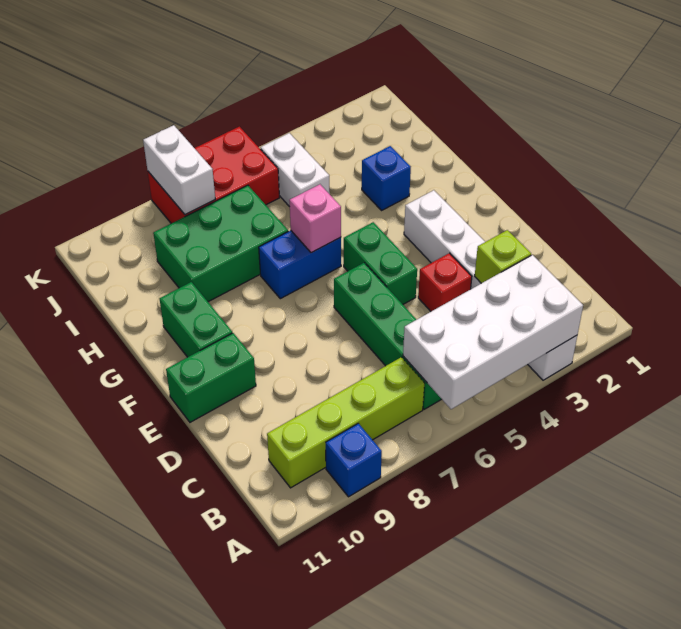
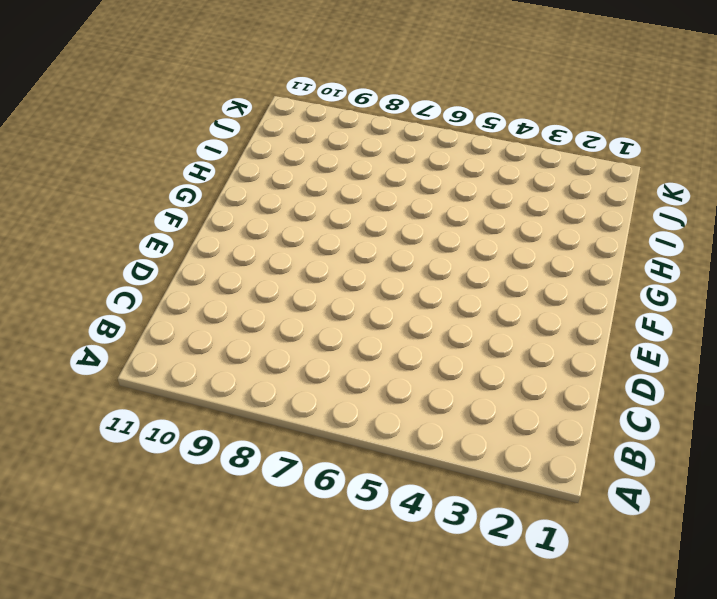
none -> white brick A3:F3 level 1
none -> blue brick A9 level 1
none -> green brick B6:E6 level 1

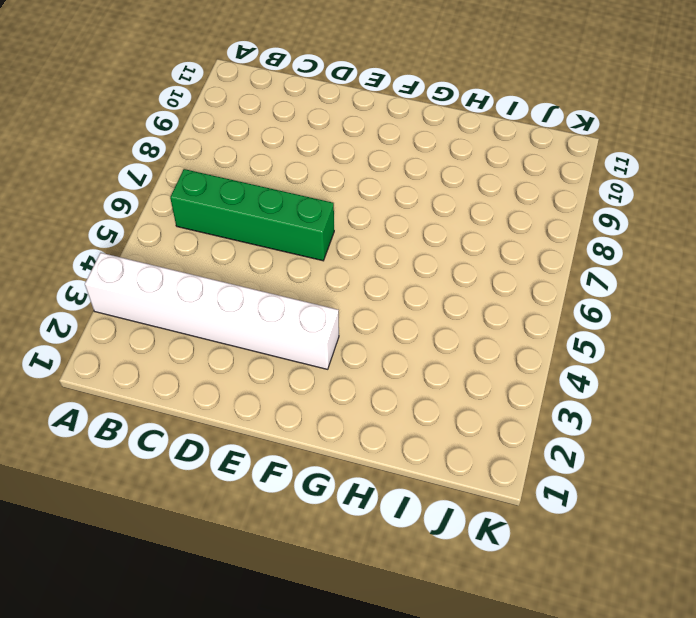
none -> blue brick A9 level 1
none -> lime brick B7:B10 level 1
none -> red brick D4 level 1

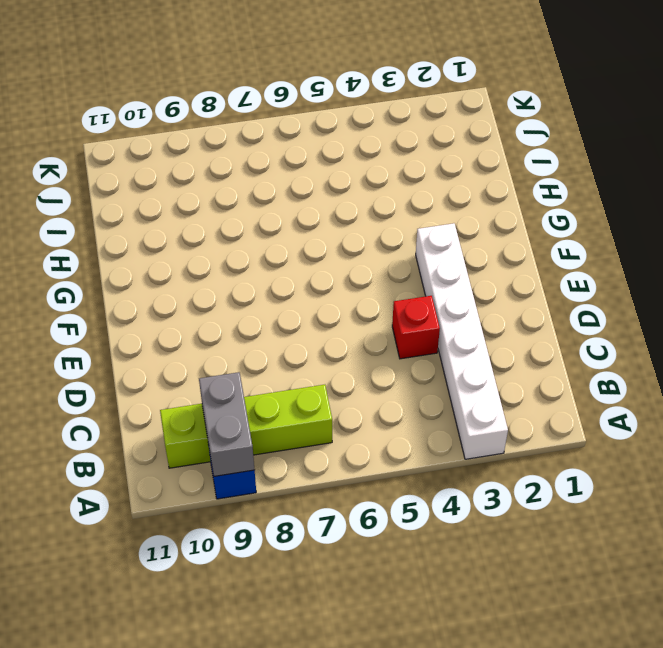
grey brick A9:B9 level 2 -> none
none -> green brick B6:E6 level 1
none -> green brick E5:F5 level 1
none -> green brick E10:E11 level 1

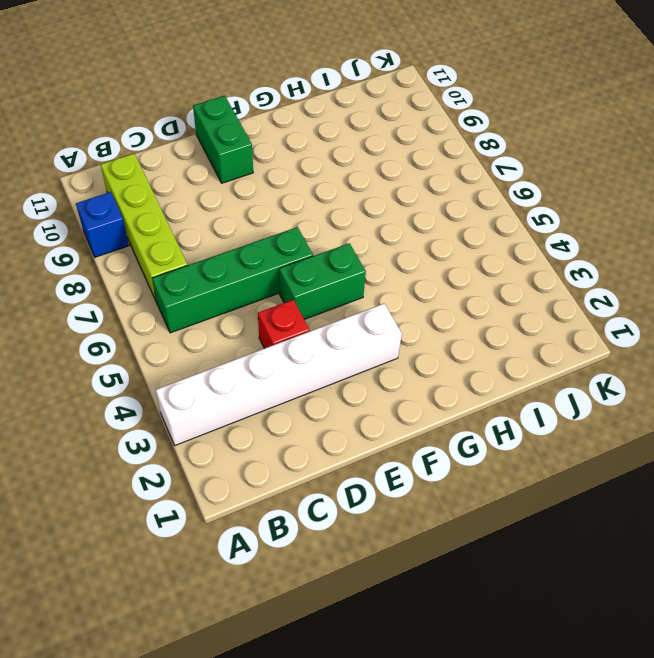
none -> green brick F10:G10 level 1
none -> blue brick G6:G7 level 1
none -> blue brick H3 level 1

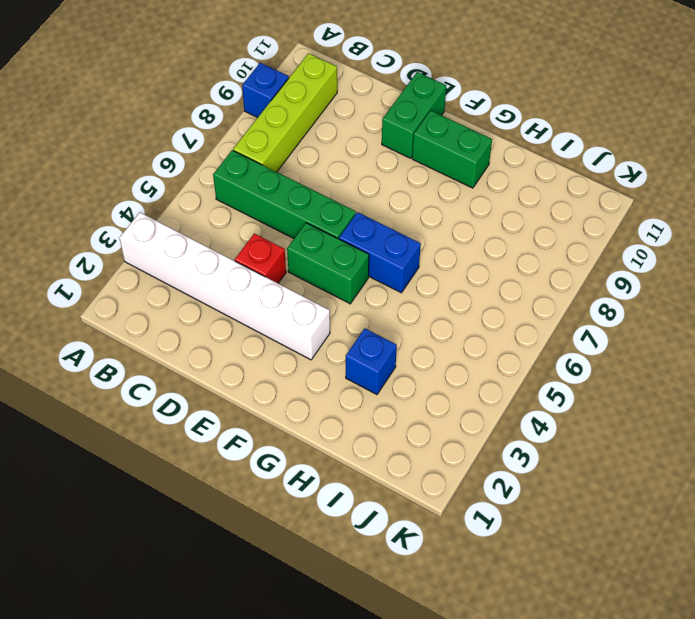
blue brick F6:G6 level 1 -> blue brick G6:G7 level 1
none -> green brick H7:I9 level 1
none -> white brick I5:J5 level 1
none -> red brick J6:K8 level 1

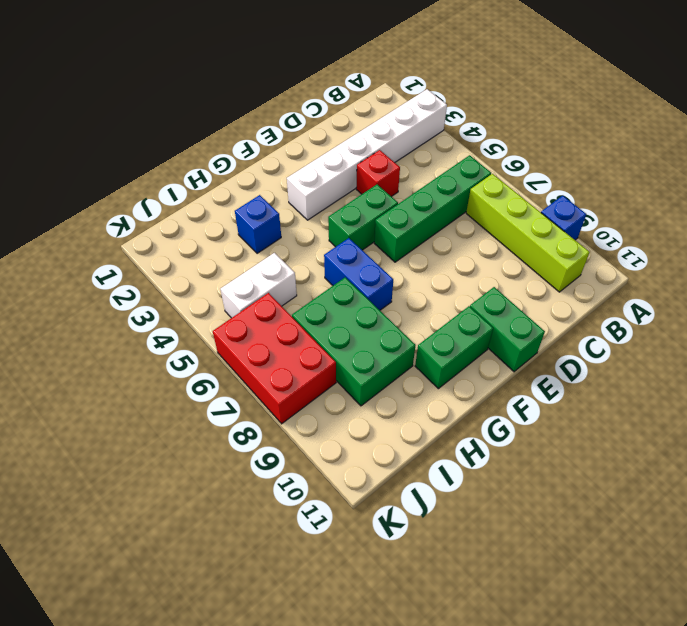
none -> white brick A3:B6 level 2
none -> lime brick C3 level 2
none -> pink brick G6 level 2

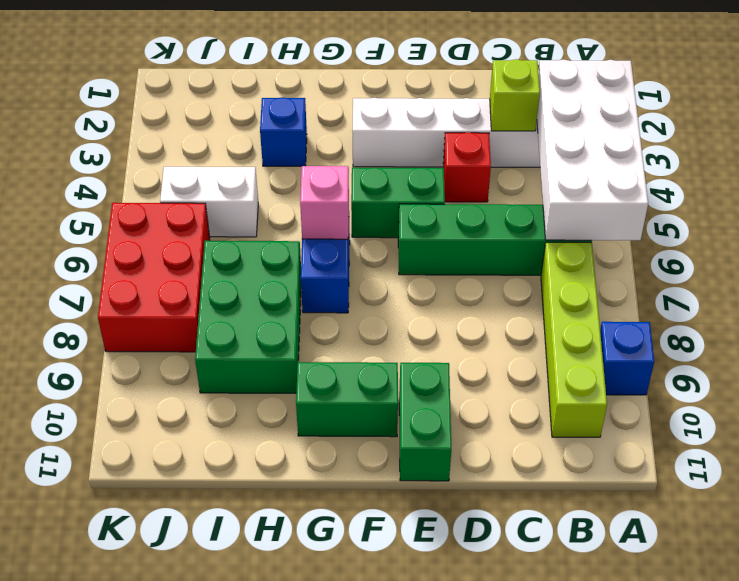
none -> white brick J8:K8 level 2

